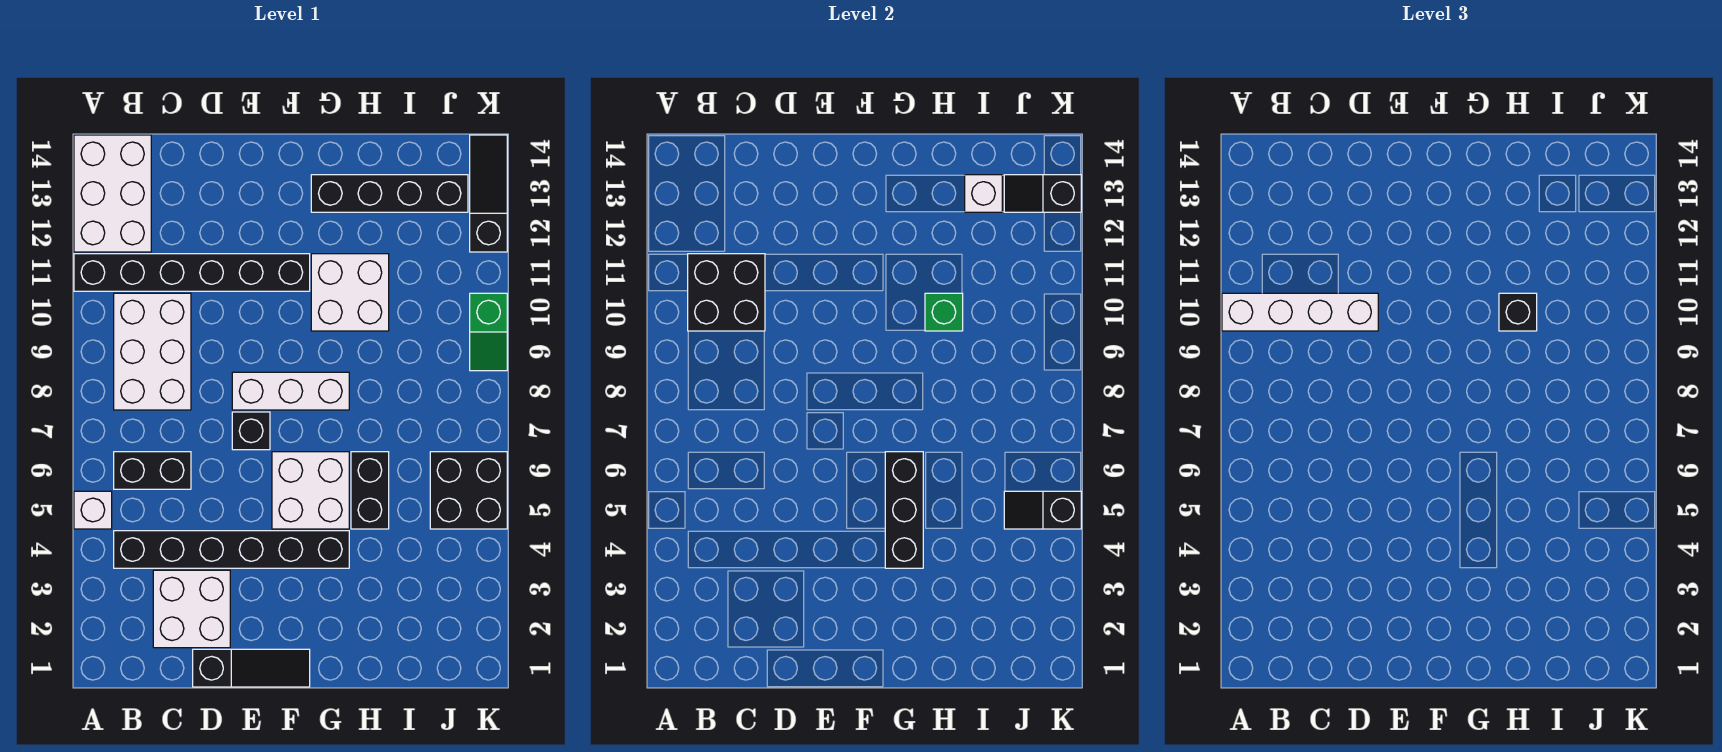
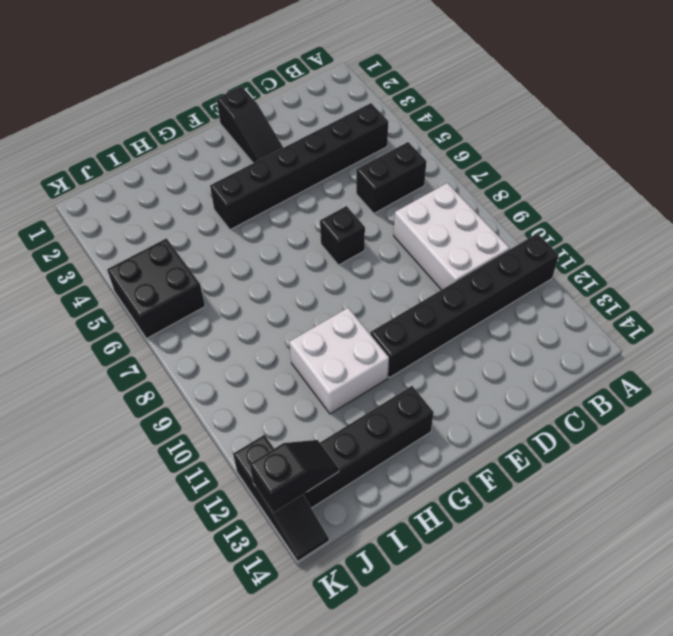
black slope E1:E3 level 1 top 1 -> black slope D1:F1 level 1 top D
none -> white brick A5 level 1
none -> white brick A12:B14 level 1
none -> white brick C2:D3 level 1

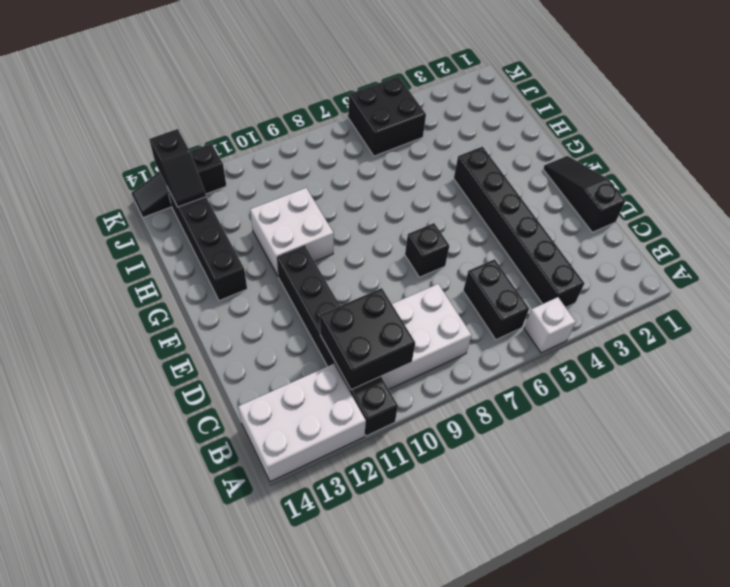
none -> white brick C2:D3 level 1
none -> white brick E8:G8 level 1
none -> white brick F5:G6 level 1

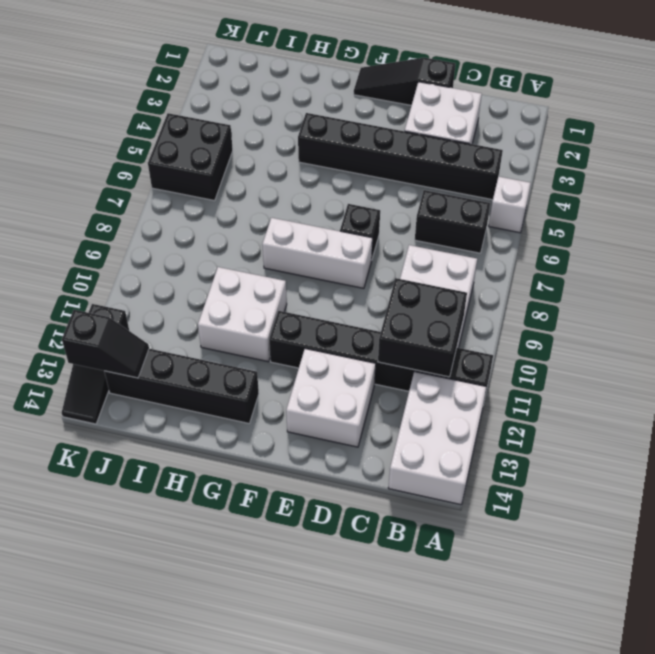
white brick D12:E13 level 1 -> white brick F5:G6 level 1
none -> black brick H5:H6 level 1
none -> green slope K9:K10 level 1 top 10
none -> black brick G4:G6 level 2

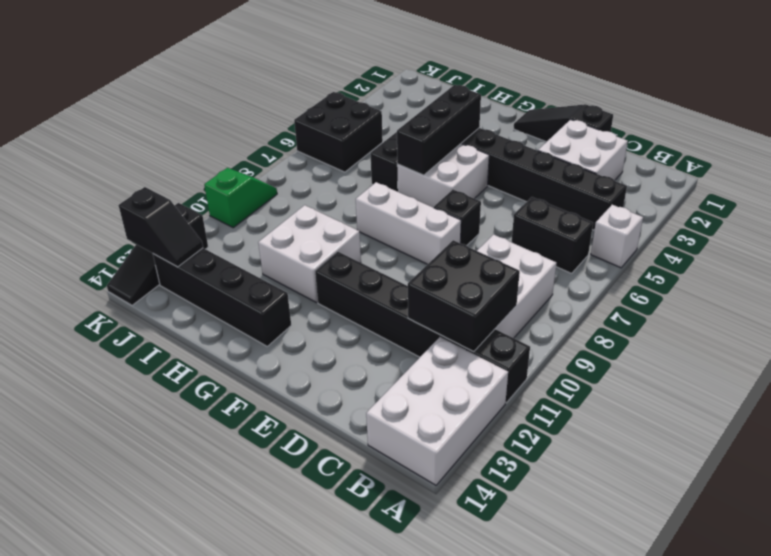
none -> green brick H10 level 2
none -> white brick I13 level 2
none -> black slope J5:K5 level 2 top K

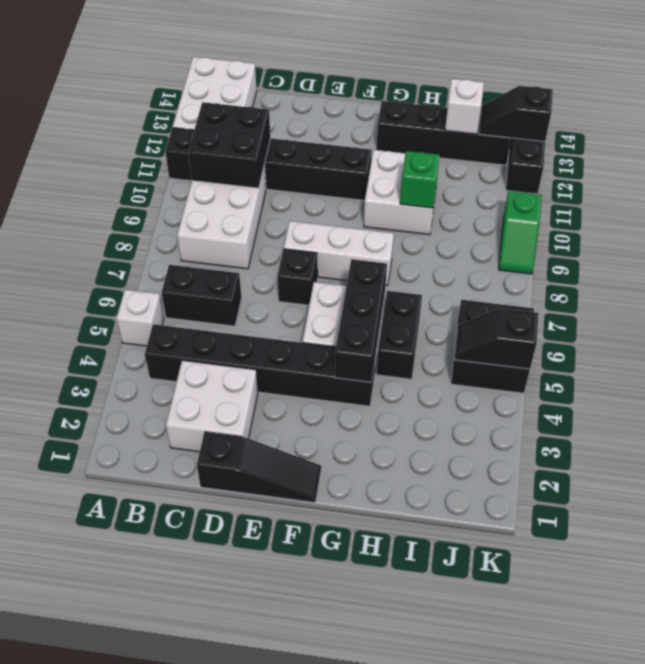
none -> white brick A10:D10 level 3
none -> black brick H10 level 3

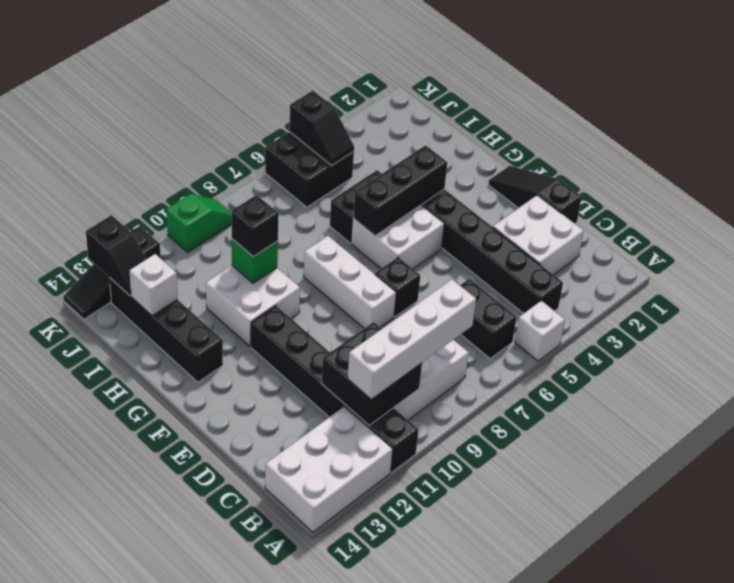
white brick B8:B11 level 3 -> white brick A10:D10 level 3

